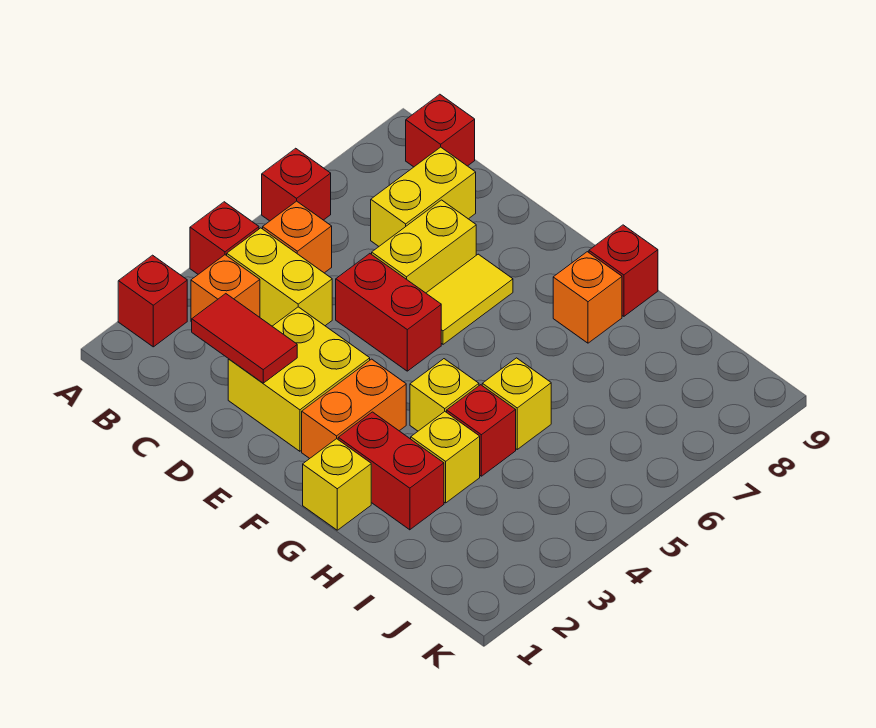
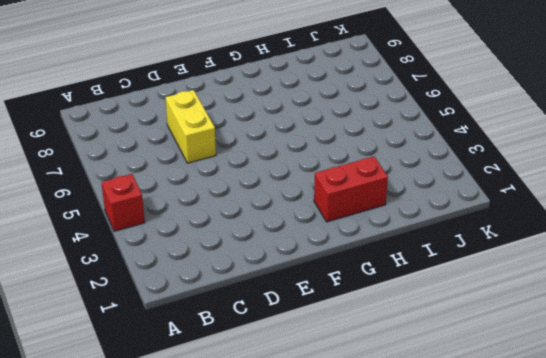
none -> red brick A2 level 1
none -> red brick A6 level 1
none -> orange brick B3 level 1

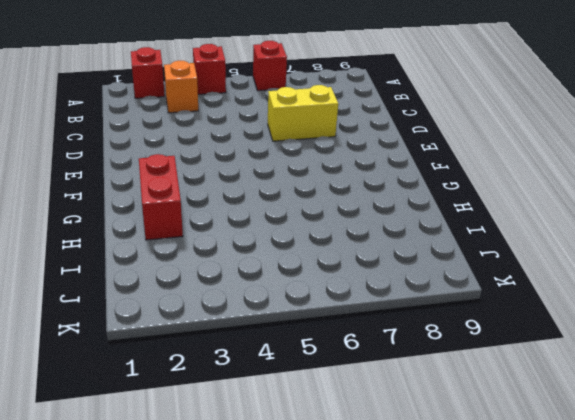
none -> yellow brick B4:C4 level 1
none -> orange brick B5 level 1
none -> red brick B9 level 1

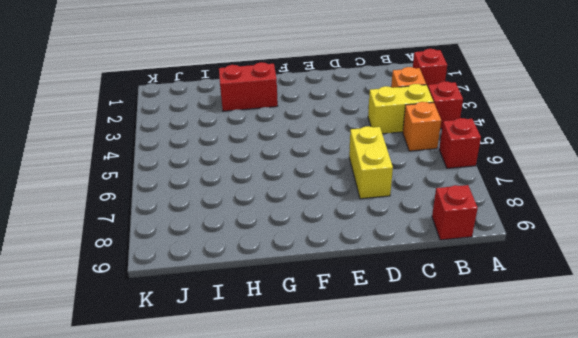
none -> yellow brick C7:C8 level 1
none -> yellow brick D2:E3 level 1
none -> red brick D5:E5 level 1

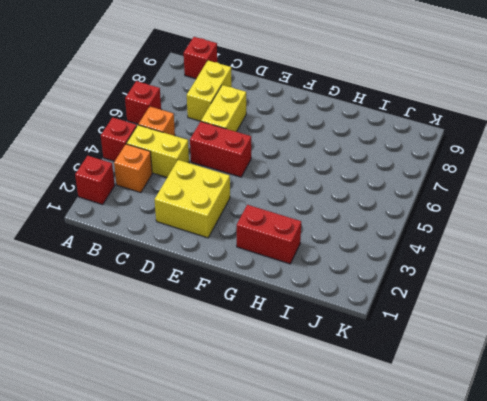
none -> yellow tile E6:E7 level 1
none -> orange brick F2:F3 level 1
none -> yellow brick G1 level 1

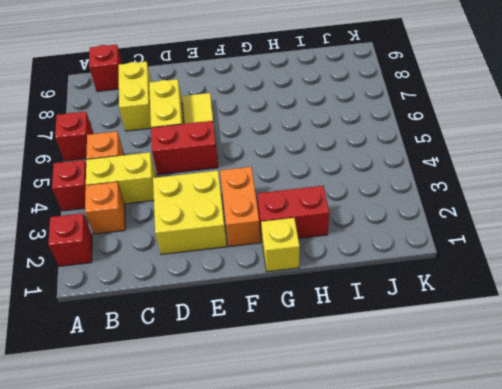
none -> yellow brick G4 level 1
none -> orange brick G8 level 1
none -> red brick G9 level 1

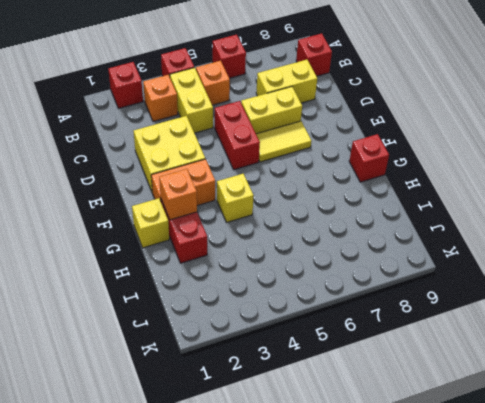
orange brick G2 level 2 -> orange brick G8 level 1
none -> yellow brick H3 level 1
none -> red brick H4 level 1
none -> yellow brick H5 level 1

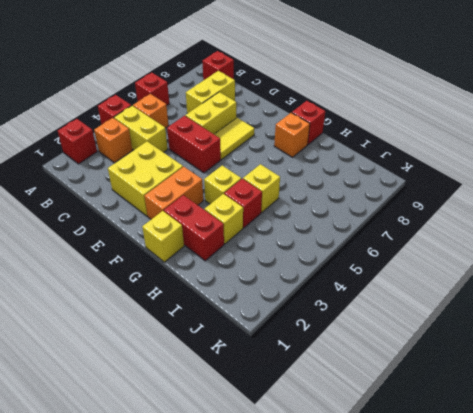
none -> red tile C2:D2 level 2

